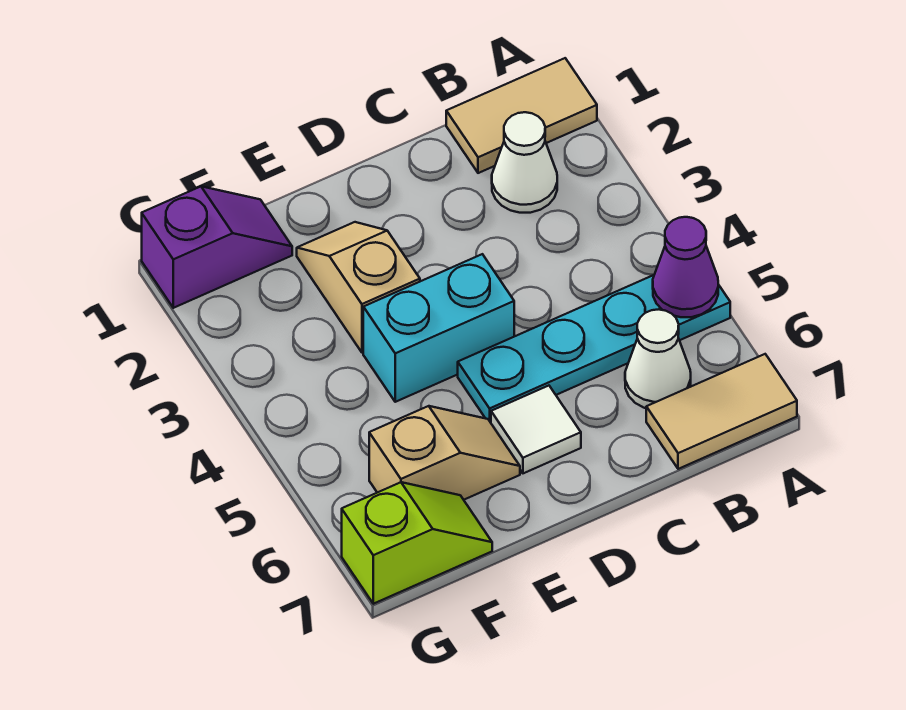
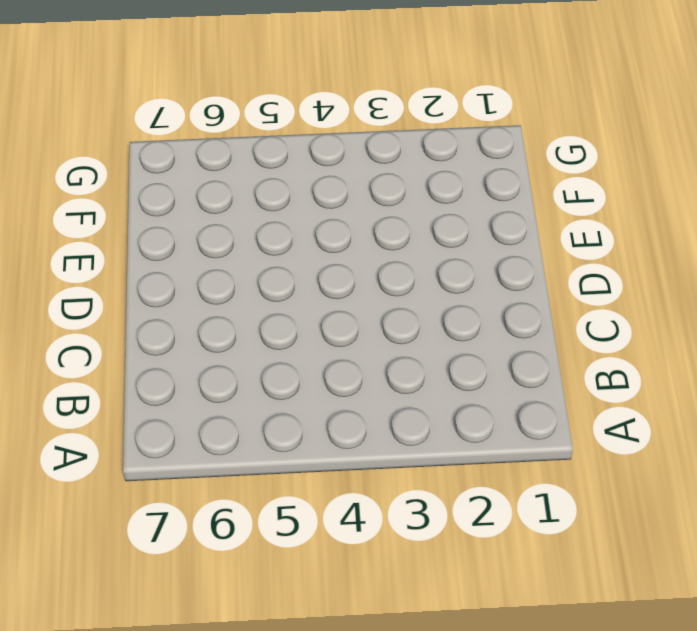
none -> tan tile A1:B1 level 1
none -> cyan plate A5:D5 level 1
none -> tan tile A7:B7 level 1

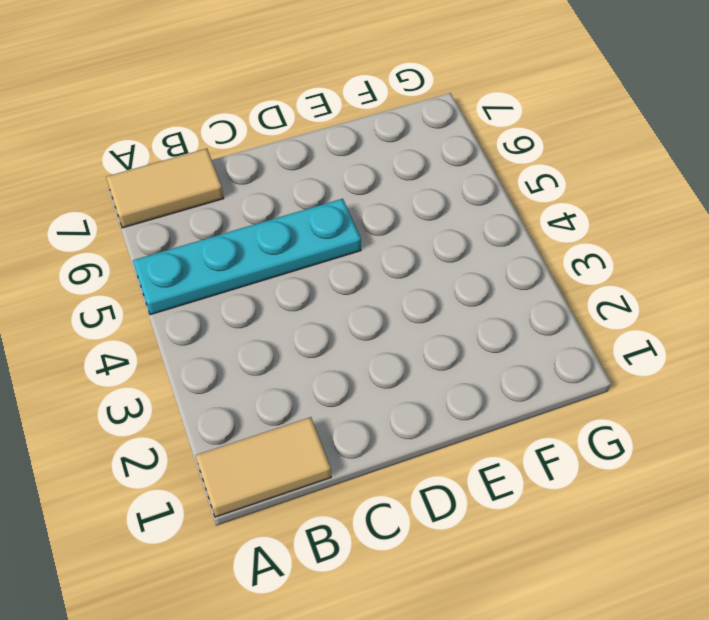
none -> white cone B2 level 1
none -> white cone B6 level 1
none -> cyan brick D4:E4 level 1

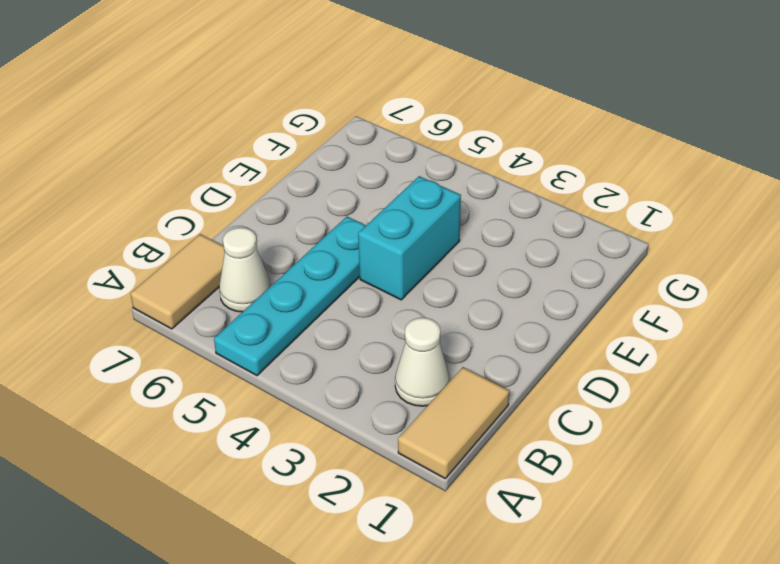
none -> white tile D6 level 1
none -> tan slope E2:E3 level 1 top 3
none -> tan slope E6:F6 level 1 top F

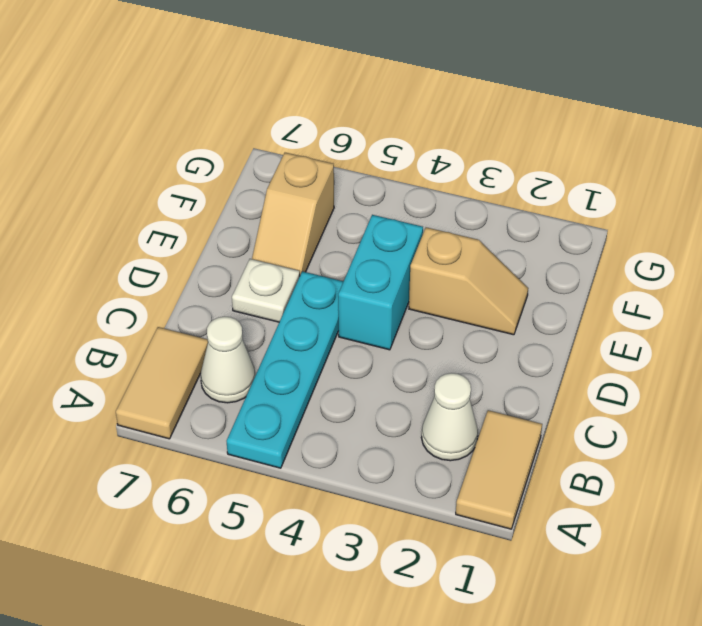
white plate D6 level 1 -> white tile D6 level 1
none -> purple slope F1:G1 level 1 top G
none -> lime slope F7:G7 level 1 top G
none -> purple cone A5 level 2

